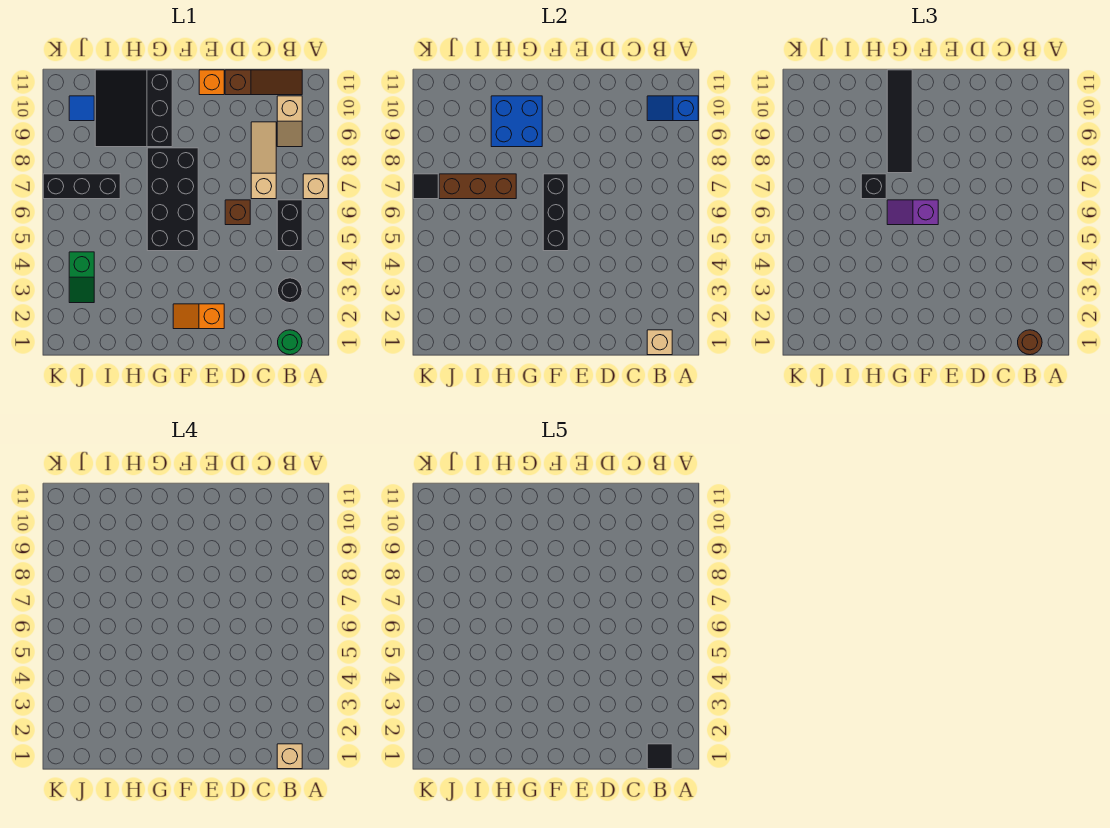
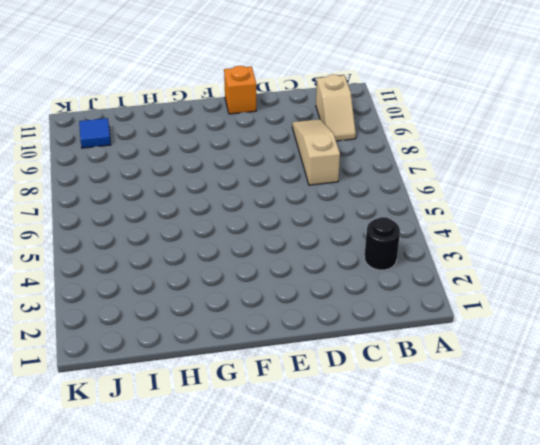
none -> tan brick A7 level 1
none -> green round brick B1 level 1
none -> black brick B5:B6 level 1

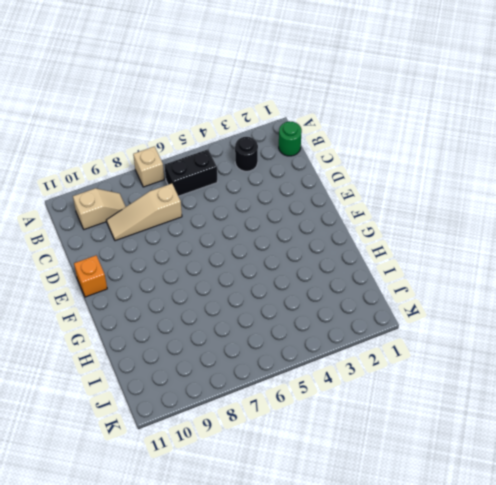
none -> brown slope B11:D11 level 1 top D
none -> brown brick D6 level 1
none -> orange slope E2:F2 level 1 top E

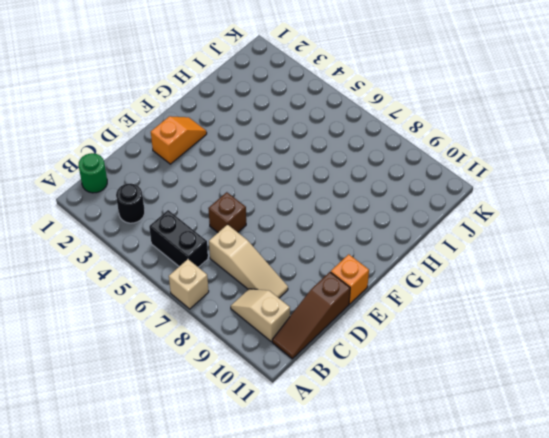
none -> black brick F5:G8 level 1
none -> black slope G9:I11 level 1 top G
none -> black brick I7:K7 level 1

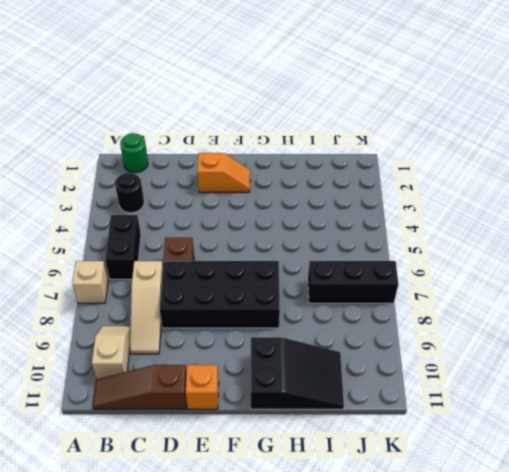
black brick D7:G8 level 1 -> black brick F5:G8 level 1
black slope G10:I11 level 1 top G -> black slope G9:I11 level 1 top G
none -> green slope J3:J4 level 1 top 4
none -> blue tile J10 level 1
none -> blue slope A10:B10 level 2 top A

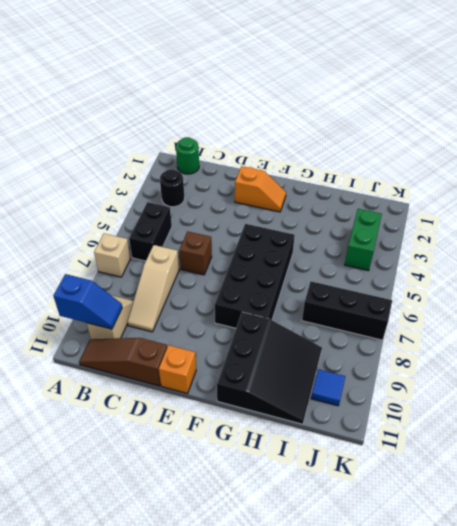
green brick J3:J4 level 1 -> green slope J3:J4 level 1 top 4
none -> tan brick B1 level 2
none -> black brick F5:F7 level 2
none -> blue brick G9:H10 level 2

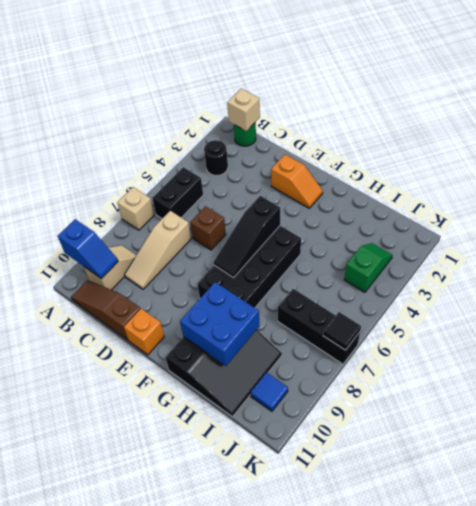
black slope F5:F7 level 2 top 5 -> black brick F5:F7 level 2
none -> brown brick H7:J7 level 2
none -> brown round brick B1 level 3
none -> purple slope F6:G6 level 3 top F

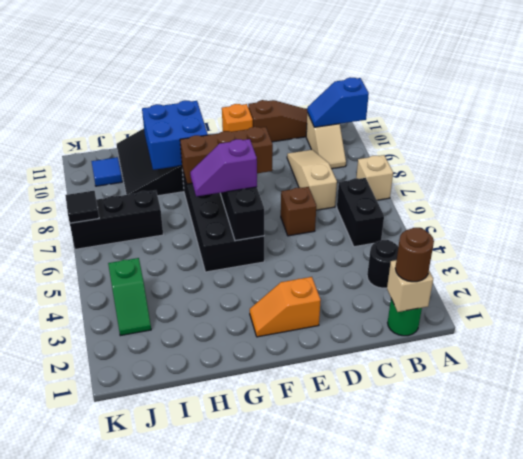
brown brick E8:G8 level 2 -> brown brick H7:J7 level 2
none -> black tile G8:G11 level 3
none -> black brick H7 level 3
none -> tan brick B1 level 4

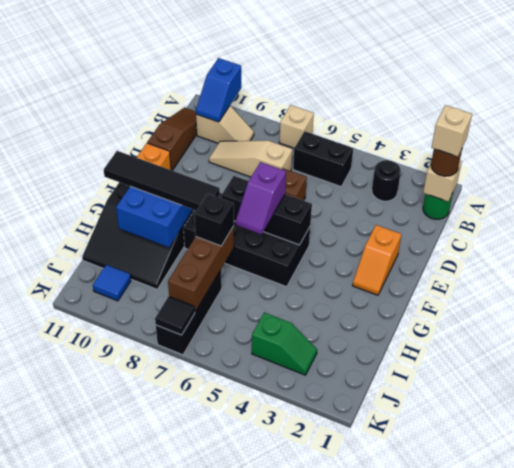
none -> black tile B1 level 5

